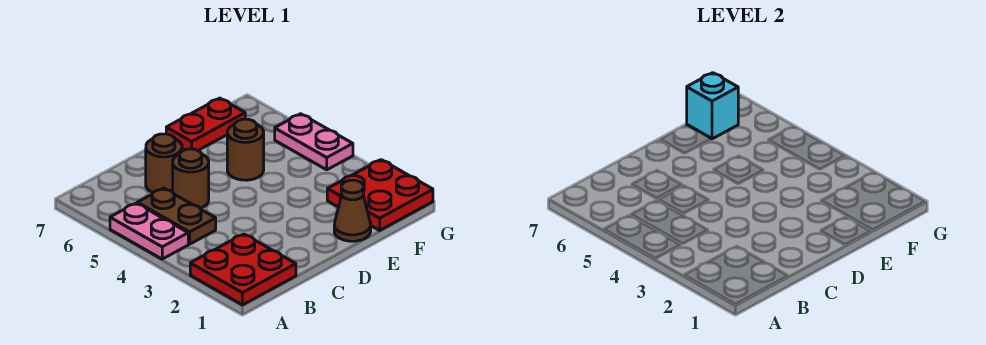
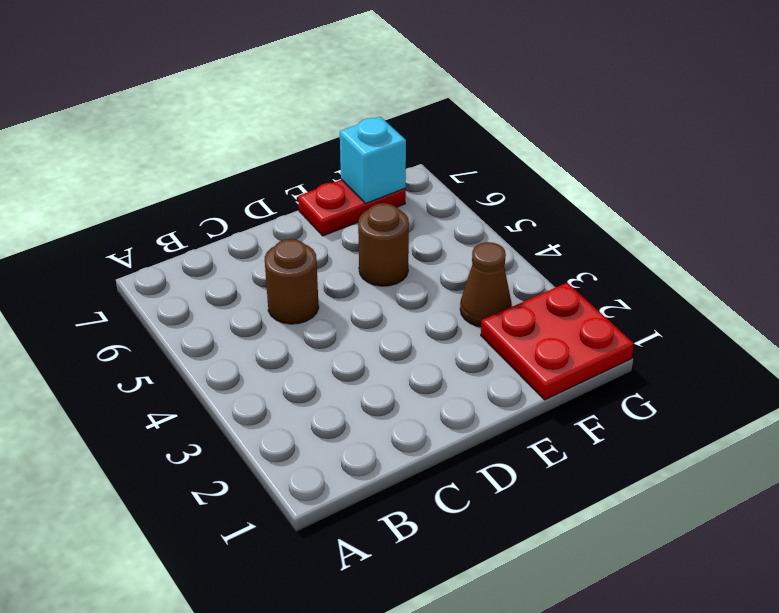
brown cone F3 level 1 -> brown cone E1 level 1
none -> red plate A1:B2 level 1
none -> pink plate A4:A5 level 1

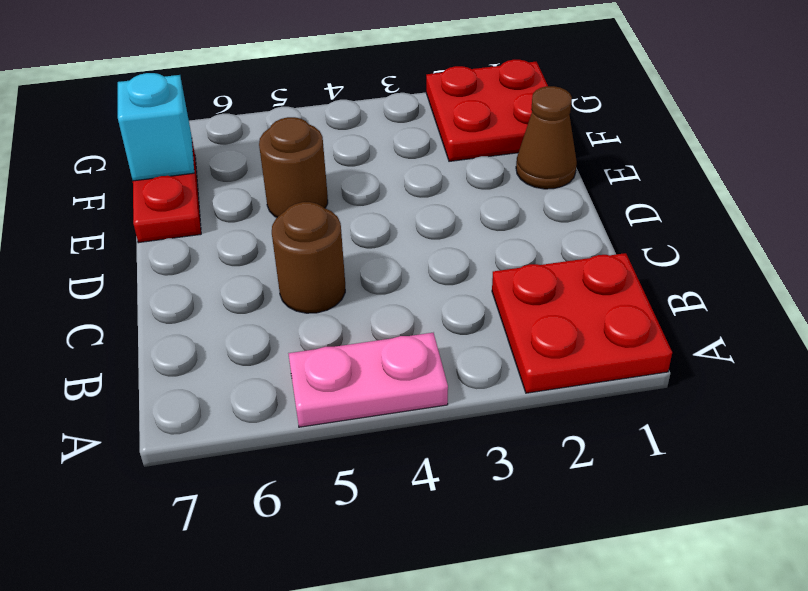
none -> brown plate B4:B5 level 1
none -> brown round brick C6 level 1

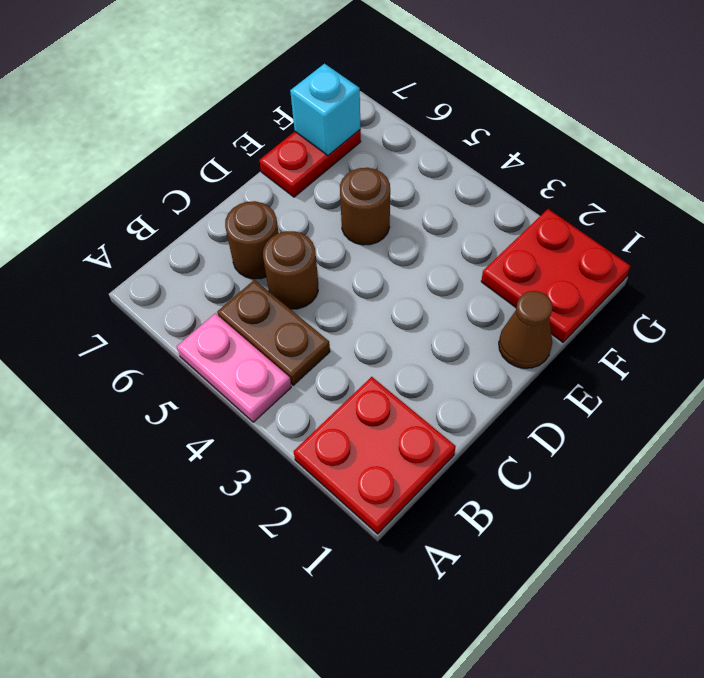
none -> pink plate G4:G5 level 1

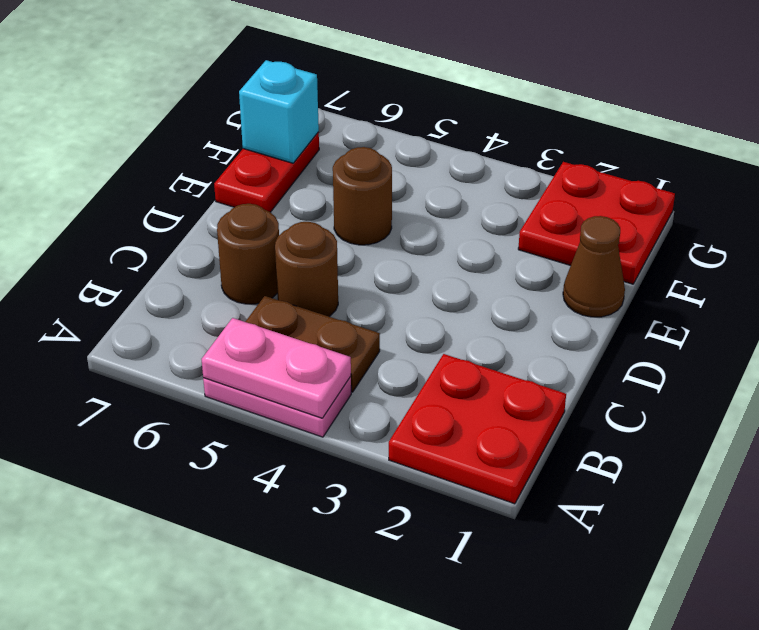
pink plate A4:A5 level 2 -> pink plate G4:G5 level 1

